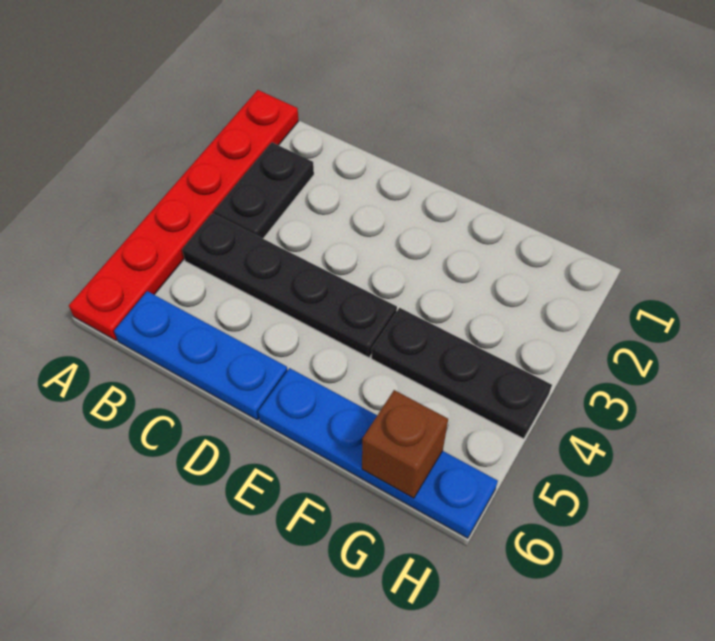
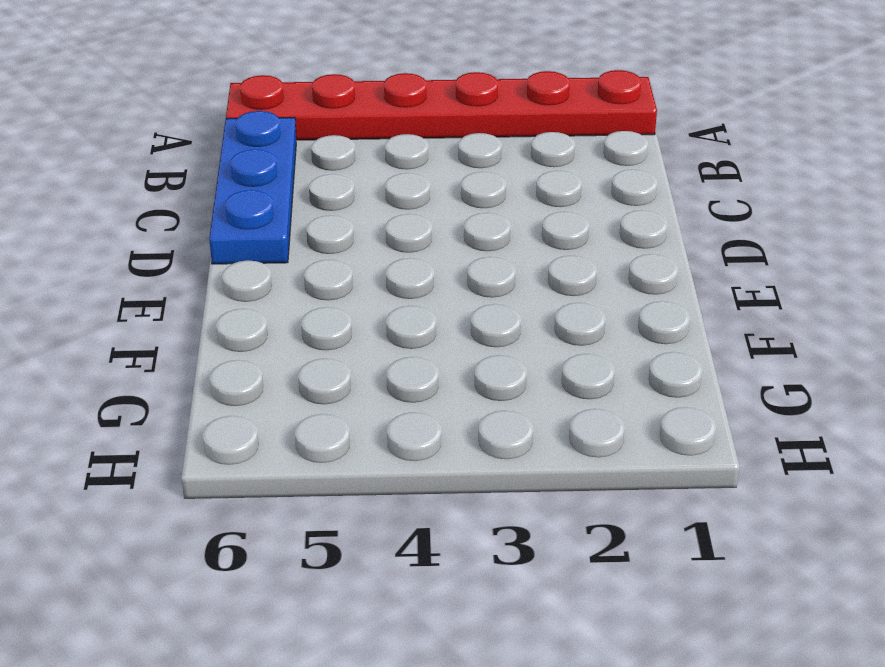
none -> black plate B2:B3 level 1
none -> black plate B4:E4 level 1

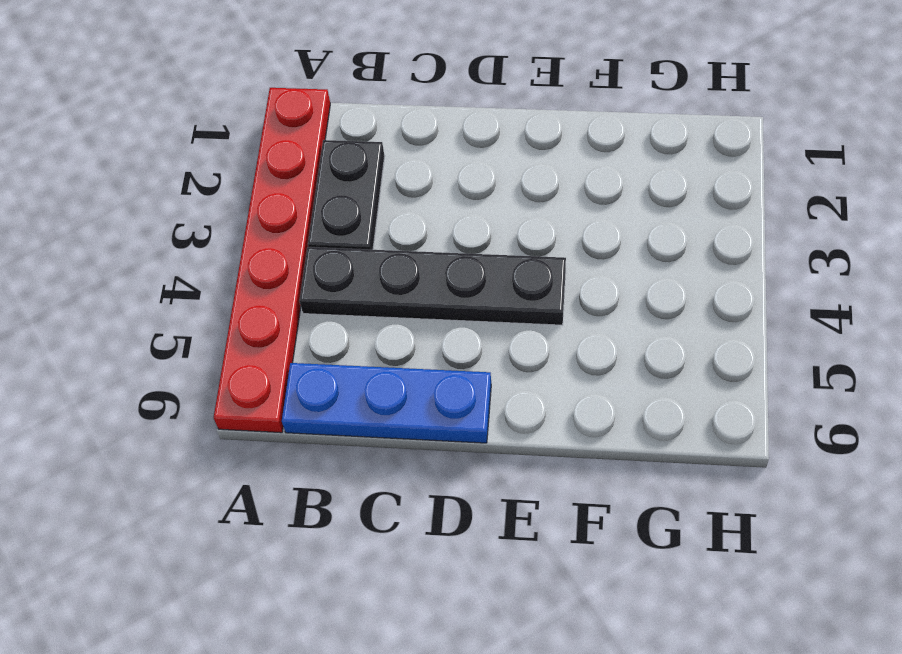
none -> blue plate E6:H6 level 1
none -> black plate F4:H4 level 1

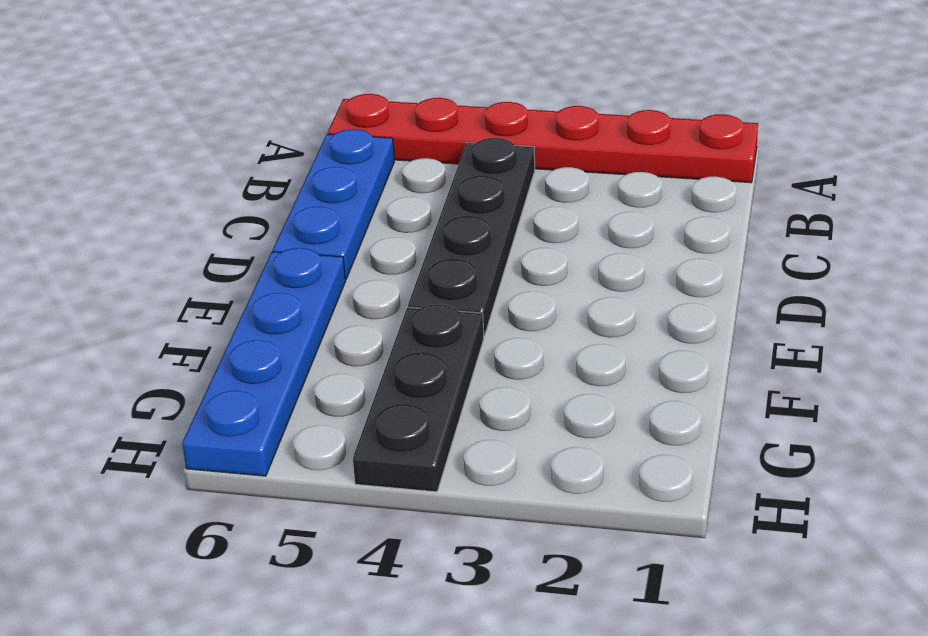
none -> black plate B2:B3 level 1
none -> brown brick G6 level 2

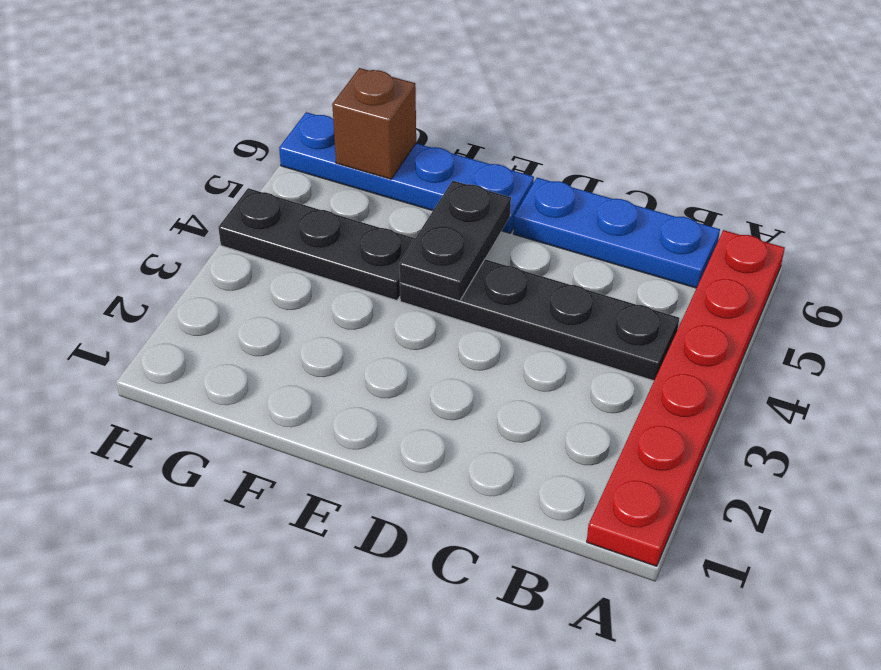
black plate E4:E5 level 2 -> black plate B2:B3 level 1

